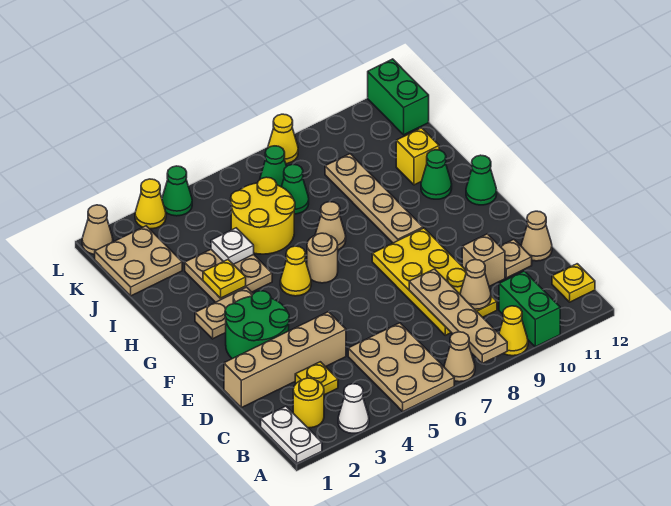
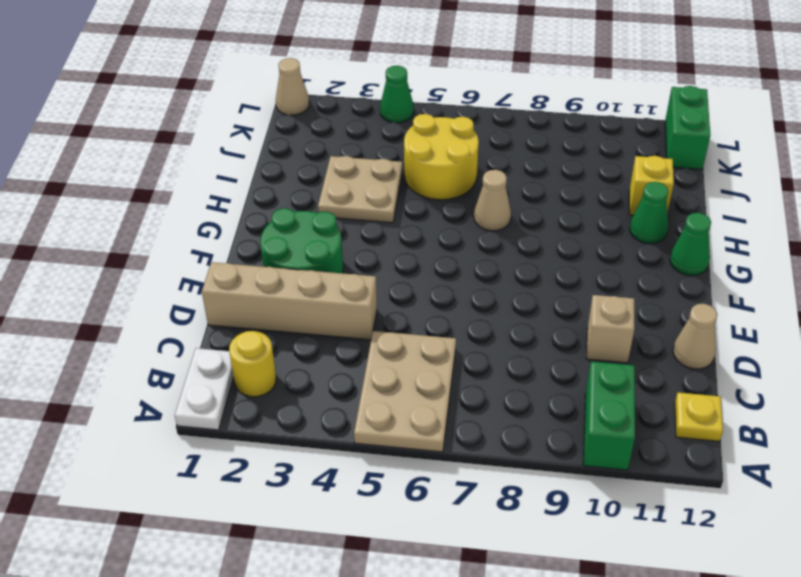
none -> white cone A3 level 1
none -> tan cone A7 level 1
none -> yellow cone A9 level 1
none -> yellow plate C3 level 1

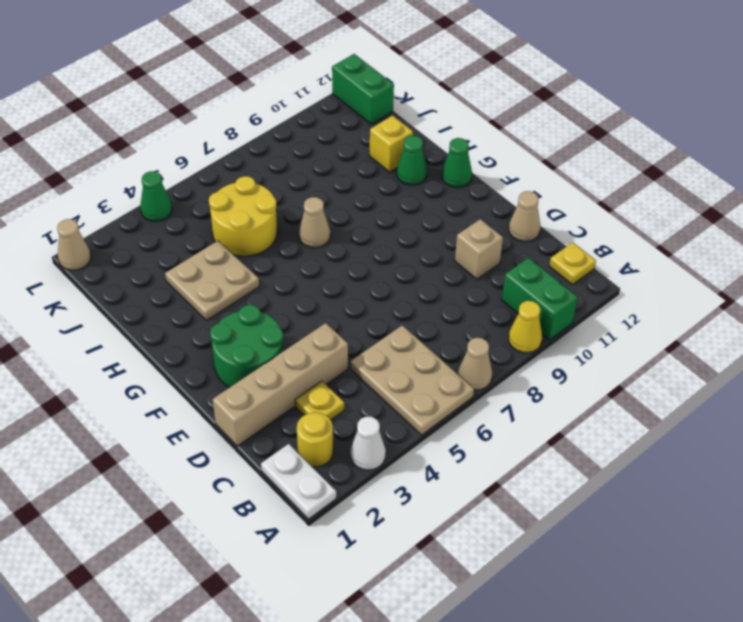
none -> yellow plate C8:F9 level 1
none -> tan plate D11 level 1
none -> tan plate G2:G3 level 1
none -> yellow cone G5 level 1

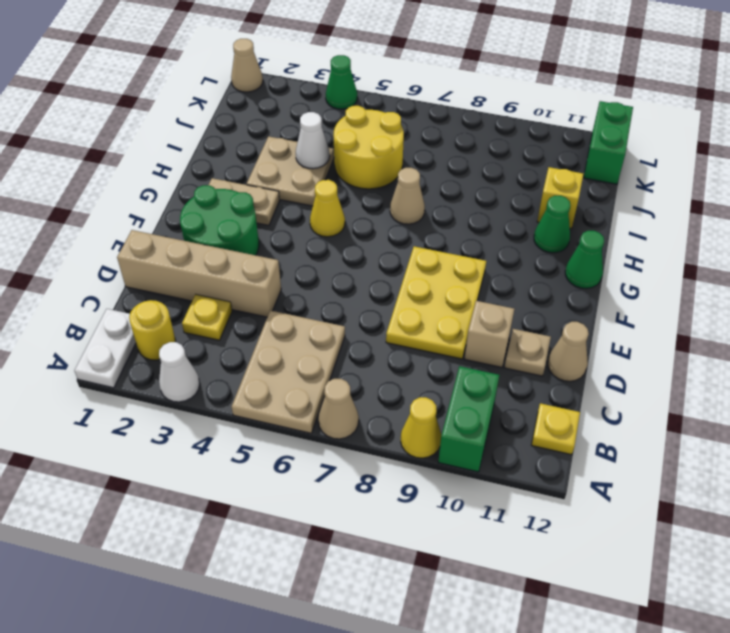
yellow plate D8:F9 level 1 -> yellow plate C8:F9 level 1
white cone I4 level 2 -> white plate I4 level 2
none -> tan round brick G6 level 1
none -> tan plate G9:J9 level 1
none -> tan plate J1:K2 level 1
none -> green cone J7 level 1

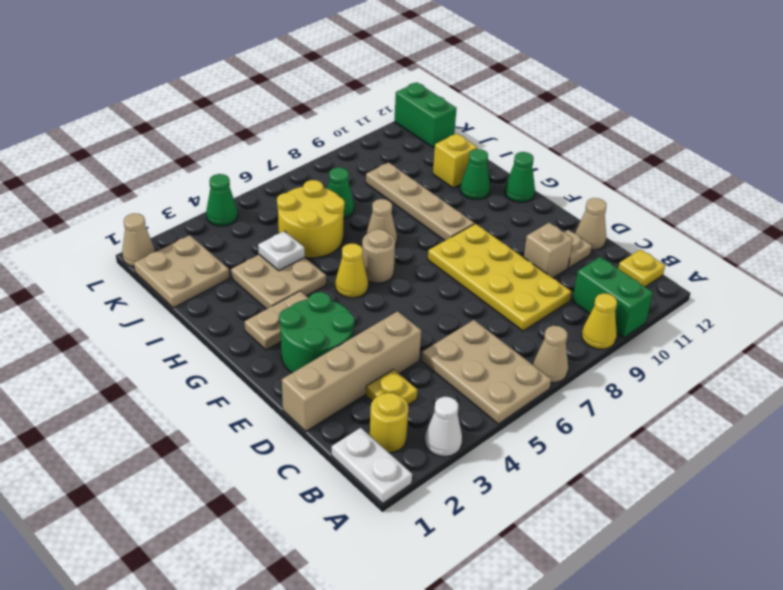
none -> green cone K7 level 1
none -> yellow cone L3 level 1
none -> yellow cone L8 level 1
none -> tan plate A8:D8 level 2

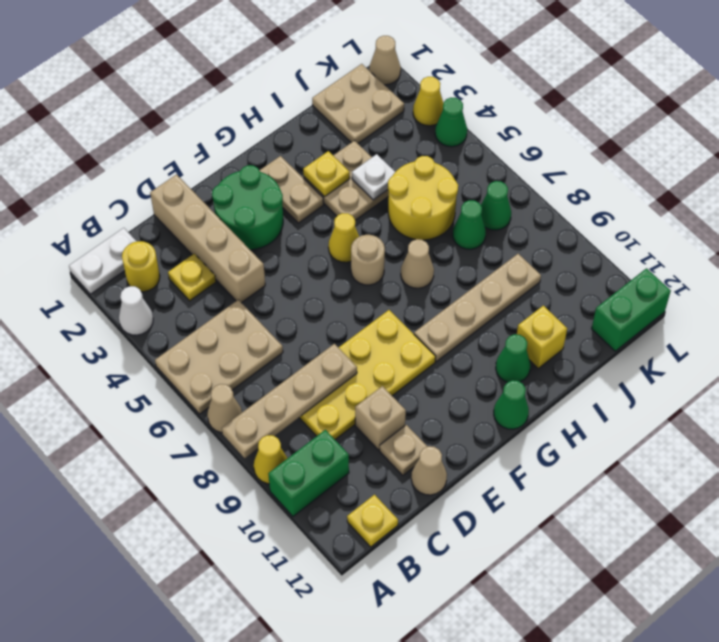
none -> yellow cone L8 level 1
none -> tan cone C9 level 2

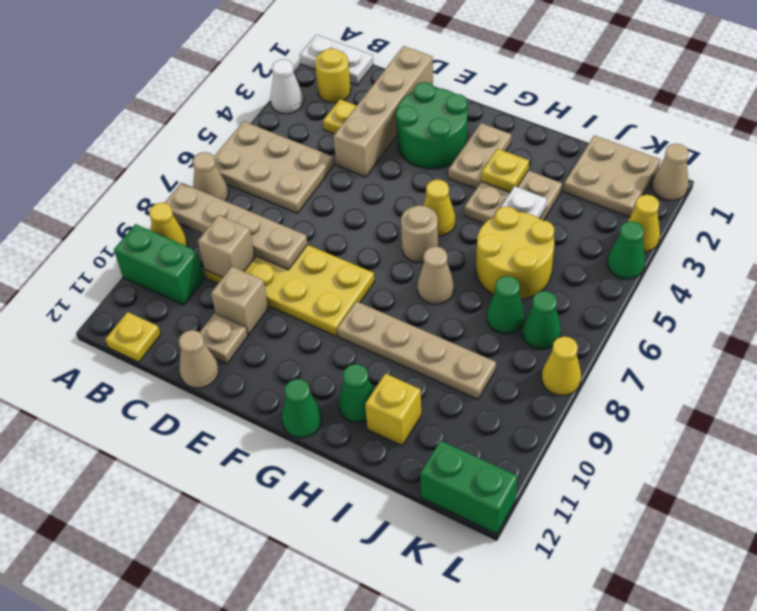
tan brick C9 level 2 -> tan cone C9 level 2

